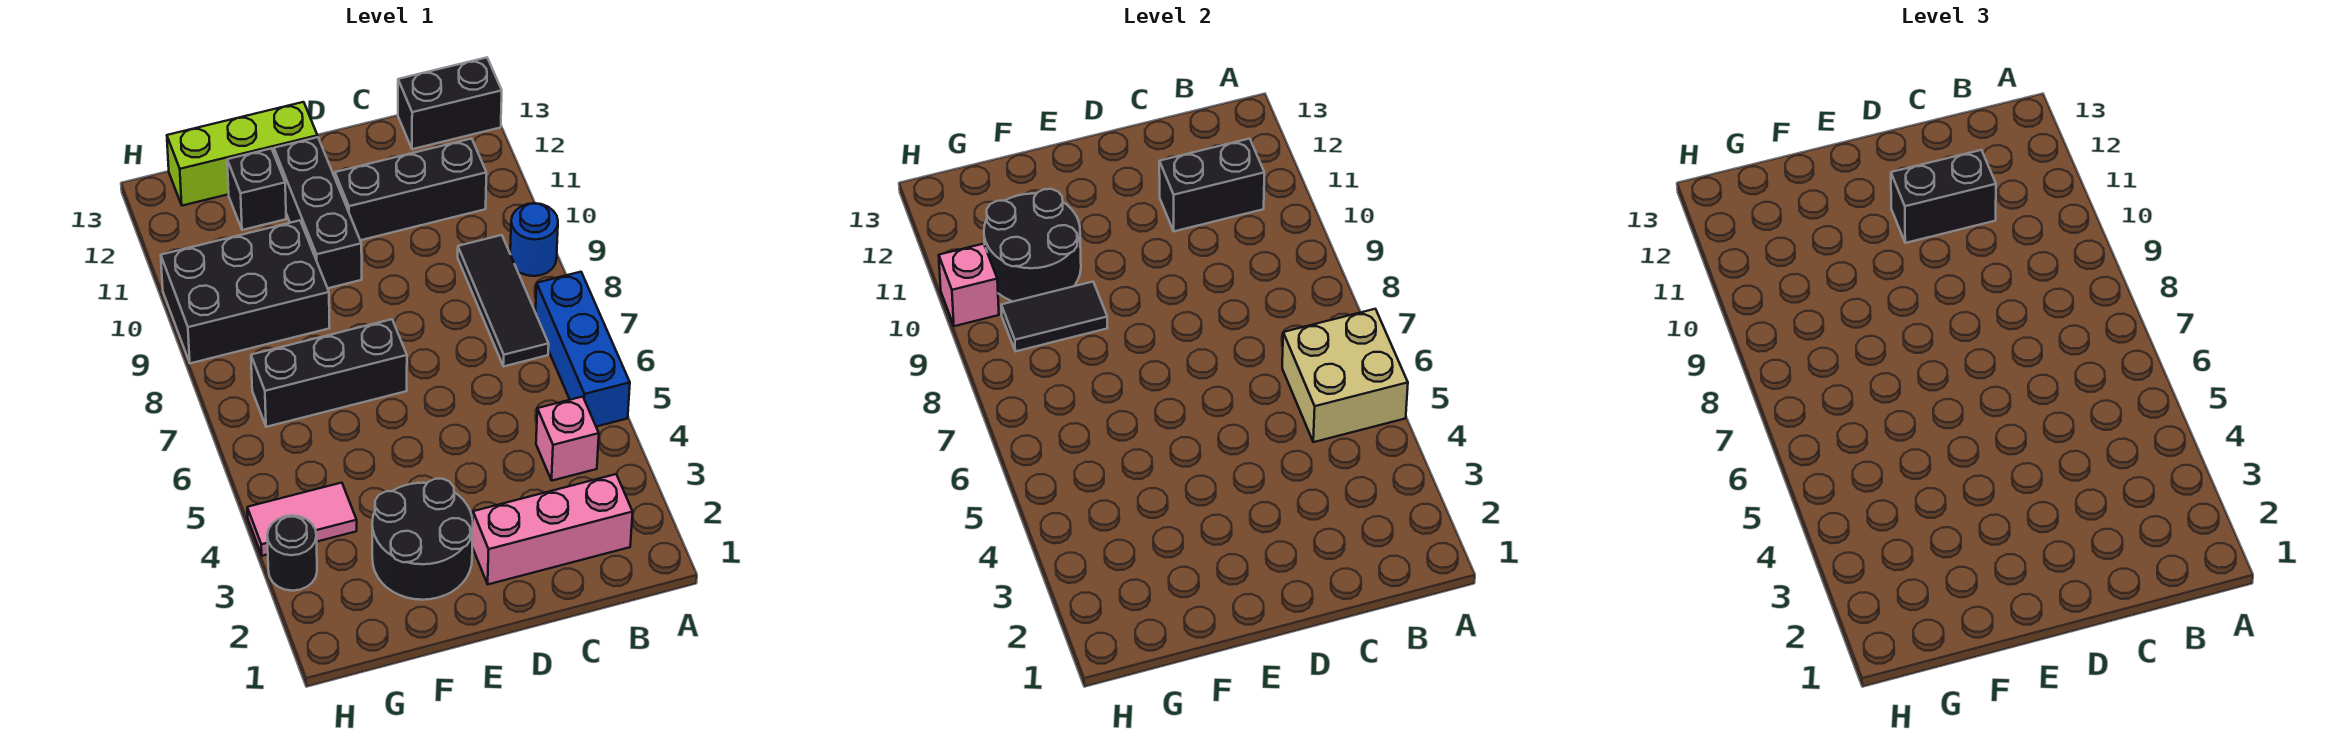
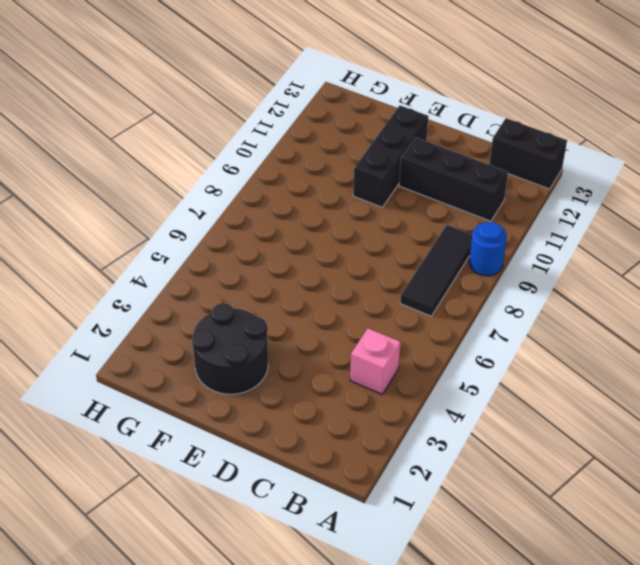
none -> blue brick A5:A7 level 1
none -> pink brick B2:D2 level 1
none -> black brick E7:G7 level 1

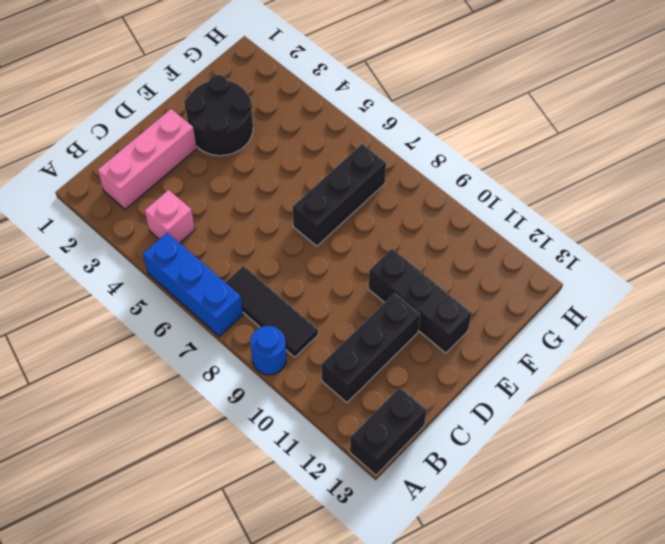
none -> lime brick E13:G13 level 1
none -> black brick F9:H10 level 1
none -> black brick F12 level 1

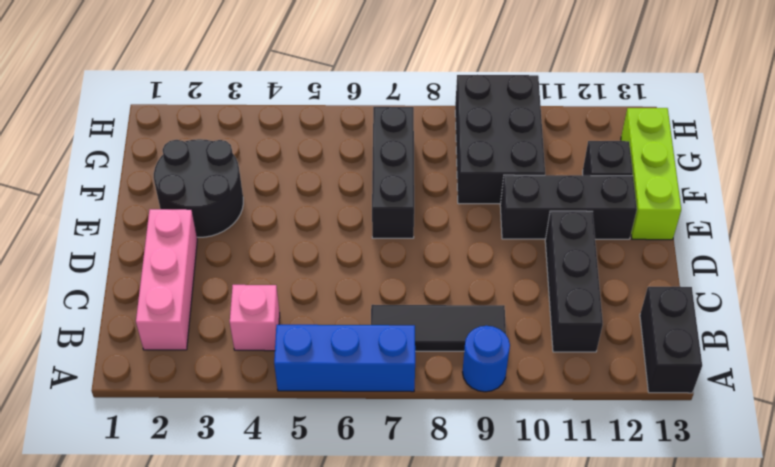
none -> pink tile G4:H4 level 1
none -> black round brick H3 level 1
none -> tan brick A5:B6 level 2

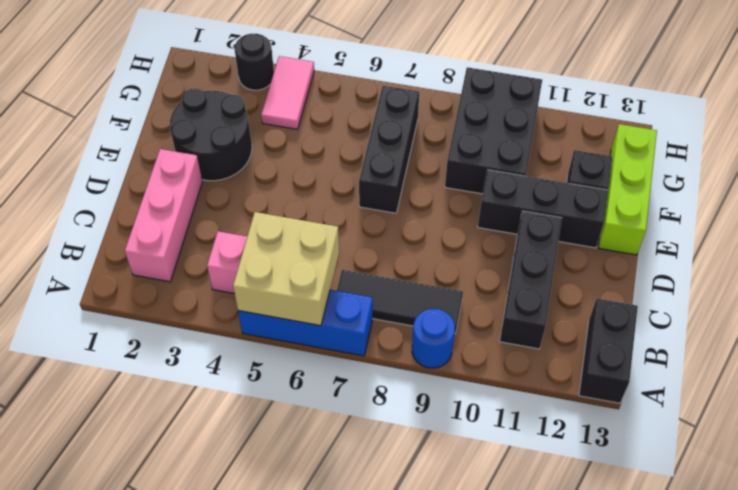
none -> black brick B11:C11 level 2
none -> black tile F9:G9 level 2
none -> black round brick F10:G11 level 2

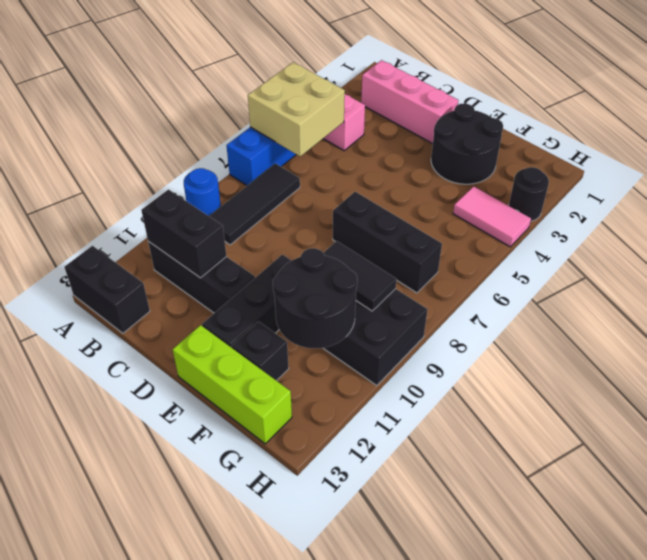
none -> pink brick H10 level 2
none -> black brick C11:D11 level 3

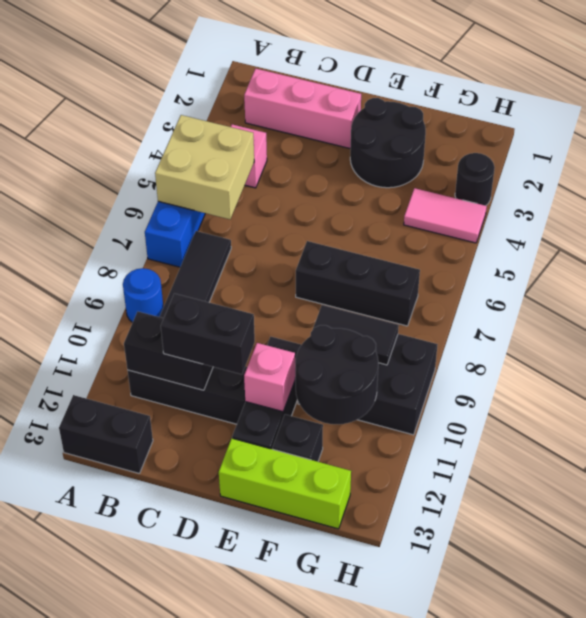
pink brick E11 level 2 -> pink brick H10 level 2

